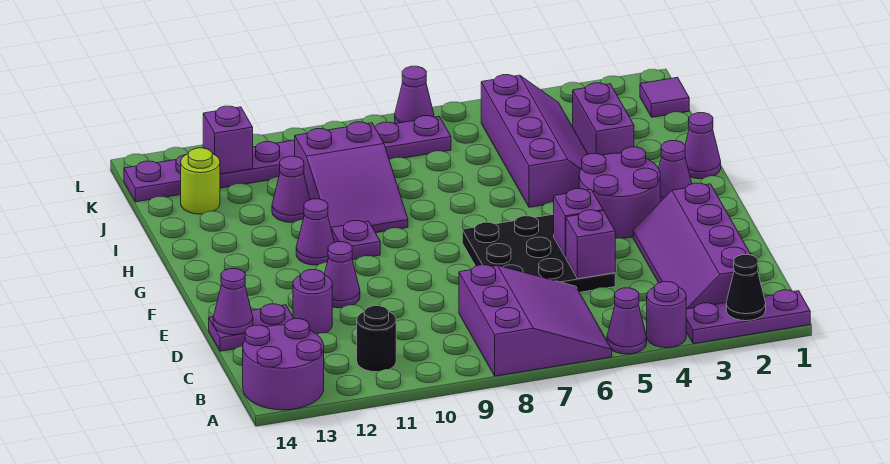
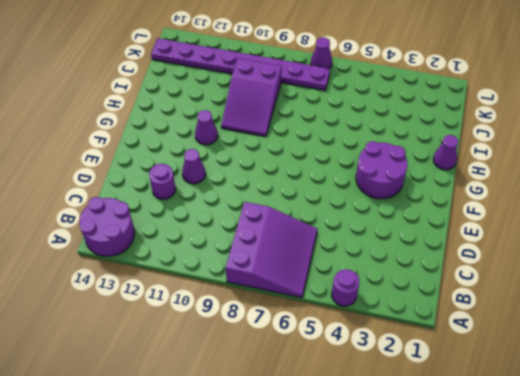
none -> purple plate A1:A3 level 1
none -> purple cone A5 level 1
none -> purple slope B2:E3 level 1 top 2

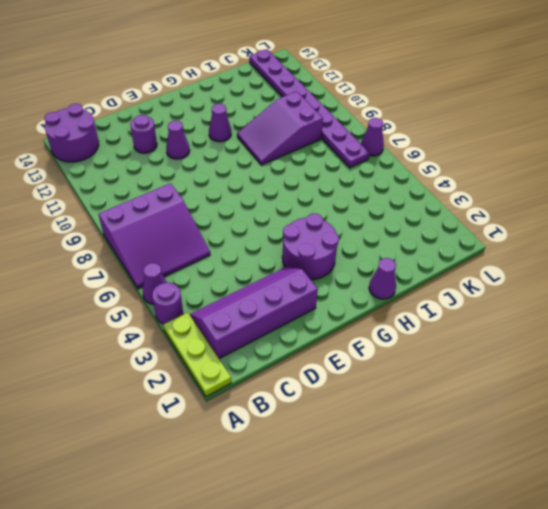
lime plate A1:A3 level 1 -> purple plate A1:A3 level 1
none -> black round brick B11 level 1
none -> black plate D5:F7 level 1
none -> purple plate D13:D14 level 1

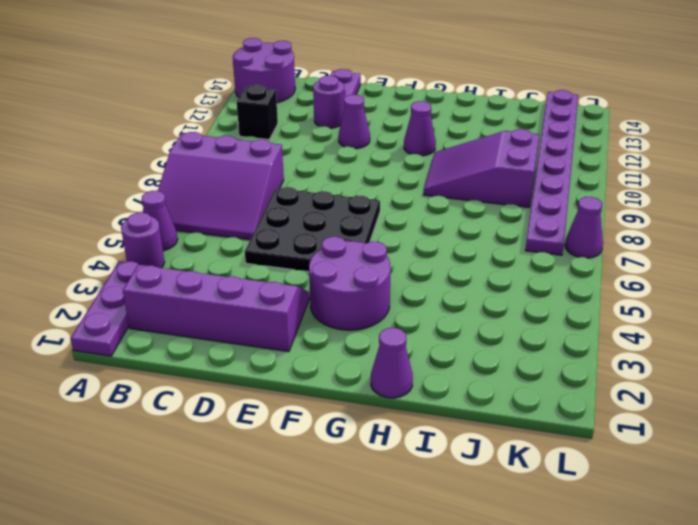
black brick B11 level 1 -> black round brick B11 level 1
none -> purple cone G2 level 1
none -> purple plate G10 level 1
none -> purple slope H4:K5 level 1 top 5

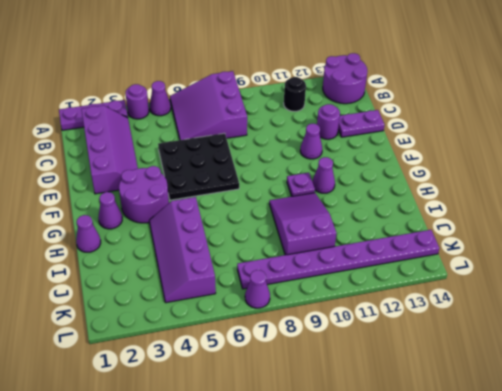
none -> purple brick I3:J3 level 1
none -> purple cone I11 level 1
none -> lime round brick J13 level 1

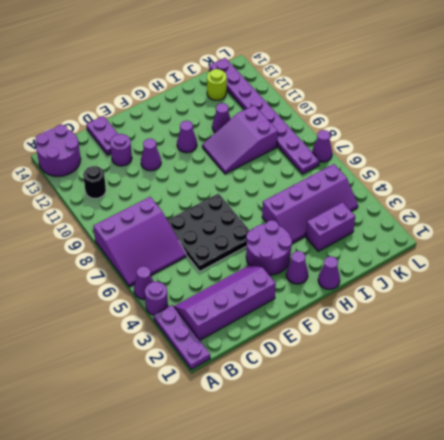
none -> purple plate G10 level 1
none -> purple tile K1 level 1
none -> black cone A2 level 2

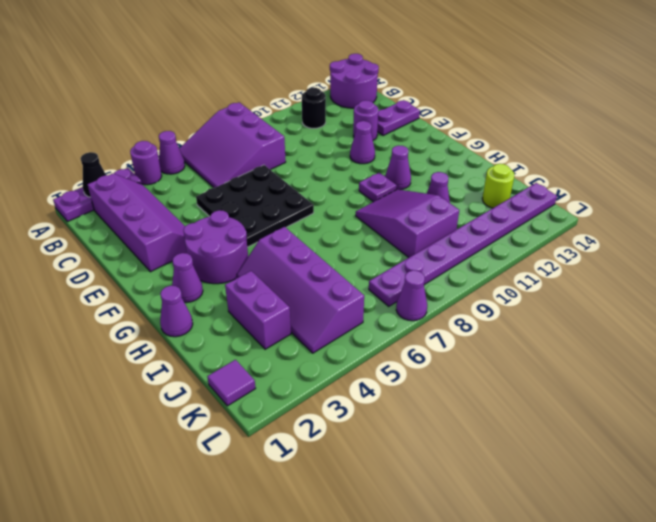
none -> purple brick D5 level 2
none -> purple cone D14 level 2
none -> purple brick E5 level 2

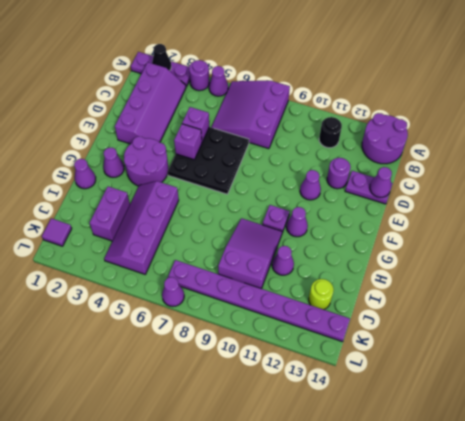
none -> purple brick K12 level 2

